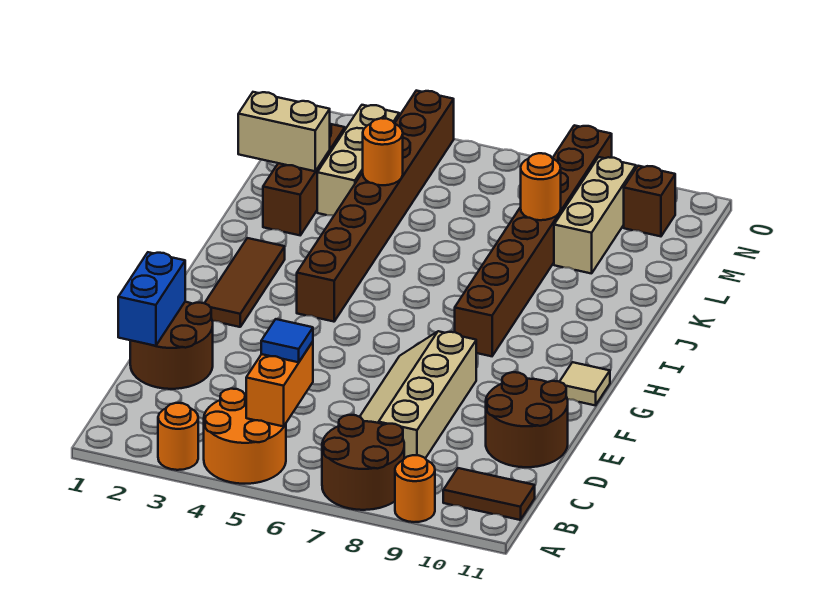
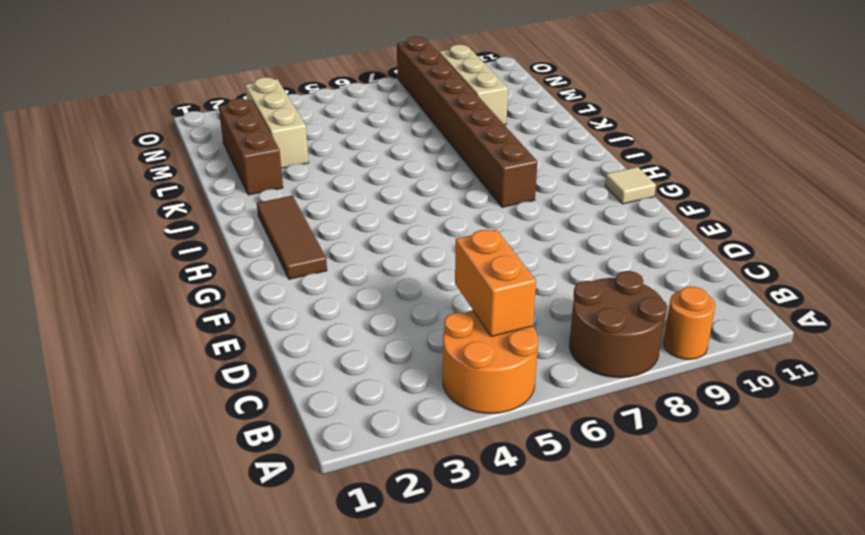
none -> orange round brick A3 level 1
none -> brown tile B10:B11 level 1
none -> tan slope C7:F8 level 1 top 8

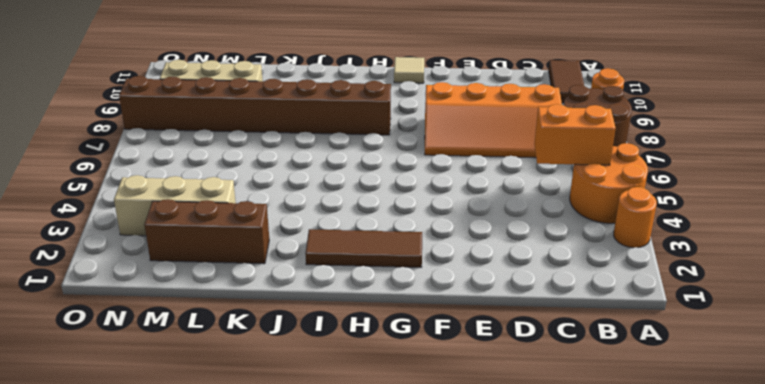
orange slope C7:F8 level 1 top 8 -> tan slope C7:F8 level 1 top 8
none -> brown round brick D1:E2 level 1
none -> brown round brick D10:E11 level 1
none -> brown brick H4:O4 level 1

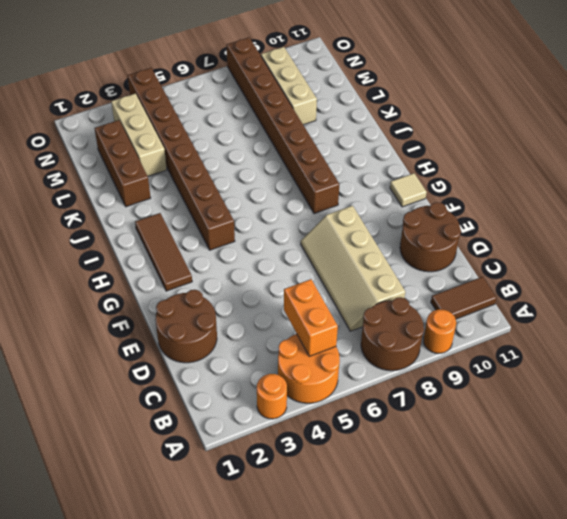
none -> brown brick N10 level 1
none -> blue brick D1:E1 level 2
none -> tan brick L1:L2 level 2

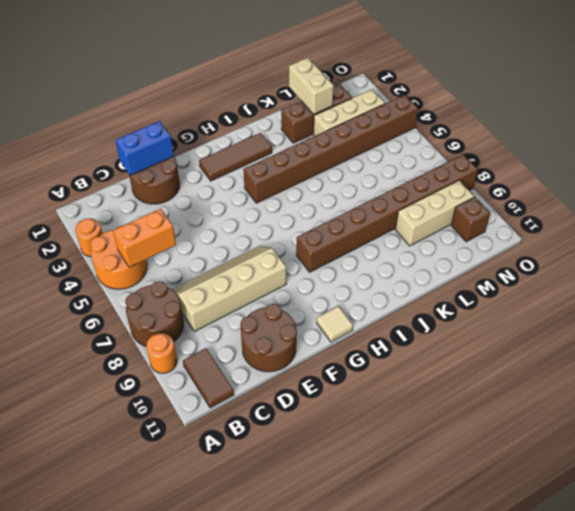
none -> orange round brick L4 level 2
none -> orange round brick L8 level 2
none -> blue tile C5 level 3

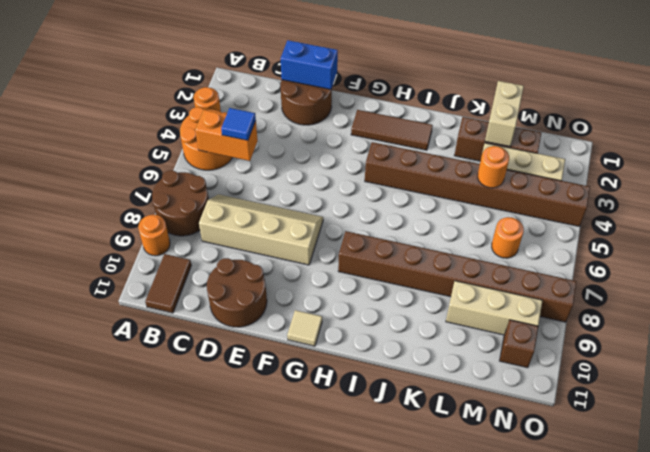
orange round brick M6 level 1 -> orange round brick L8 level 2

